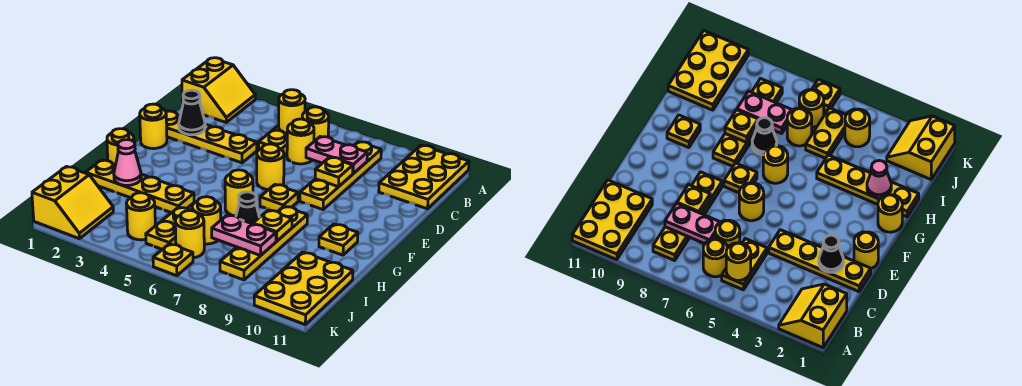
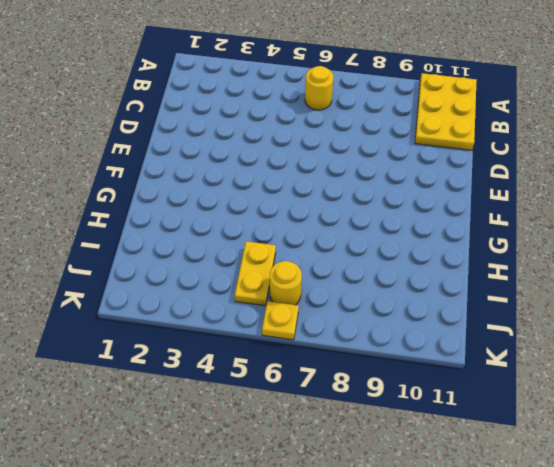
none -> yellow slope A1:B2 level 1 top 1
none -> yellow plate B5:C5 level 1
none -> yellow plate B8:E8 level 1
none -> yellow round brick C6 level 1

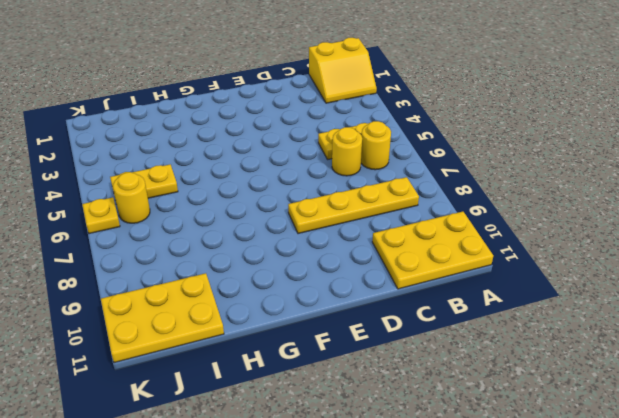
none -> yellow plate D1:D4 level 1
none -> yellow round brick E1 level 1
none -> yellow round brick E6 level 1
none -> yellow plate F7 level 1

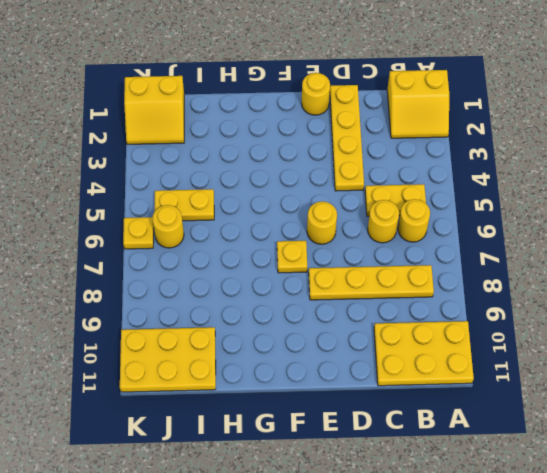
none -> yellow round brick G1 level 1
none -> yellow round brick G6 level 1
none -> yellow plate G8:J8 level 1
none -> yellow plate G10 level 1

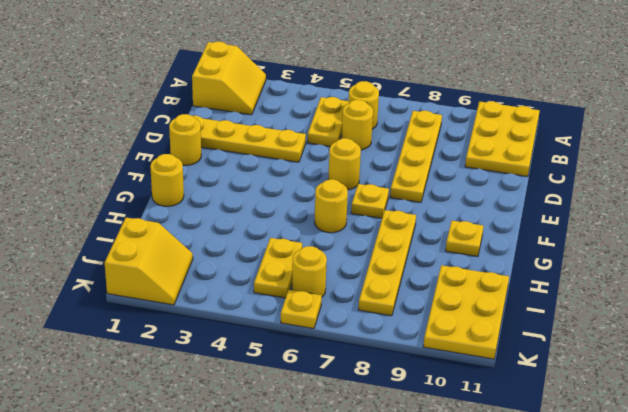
none -> yellow plate H1:H4 level 1
none -> black cone H7 level 1
none -> yellow round brick I6 level 1
none -> yellow round brick J4 level 1

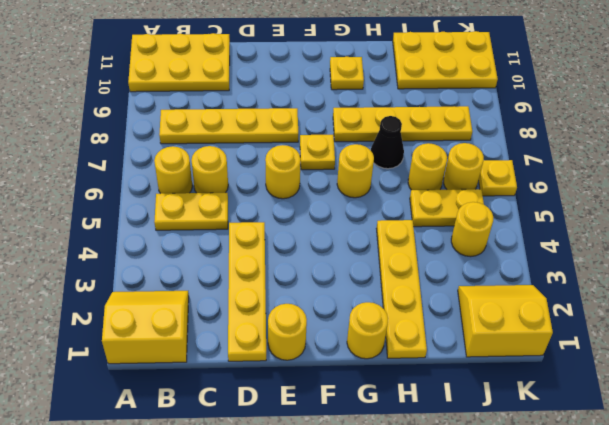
none -> yellow round brick B5 level 2
none -> pink plate C7:C8 level 2
none -> black cone D2 level 2
none -> yellow plate D8 level 2

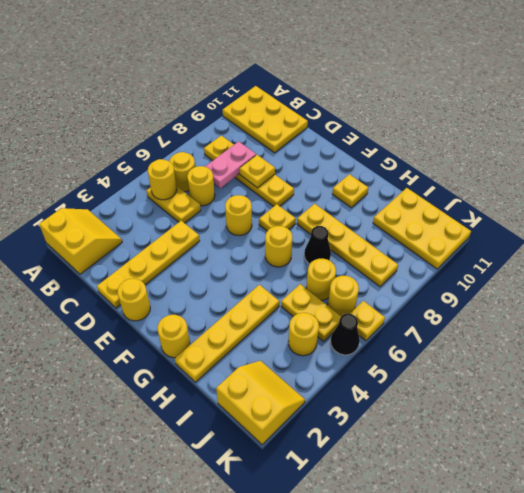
black cone K5 level 1 -> black cone D2 level 2
none -> pink cone H2 level 2
none -> yellow plate H8 level 2
none -> pink plate I7:I8 level 2

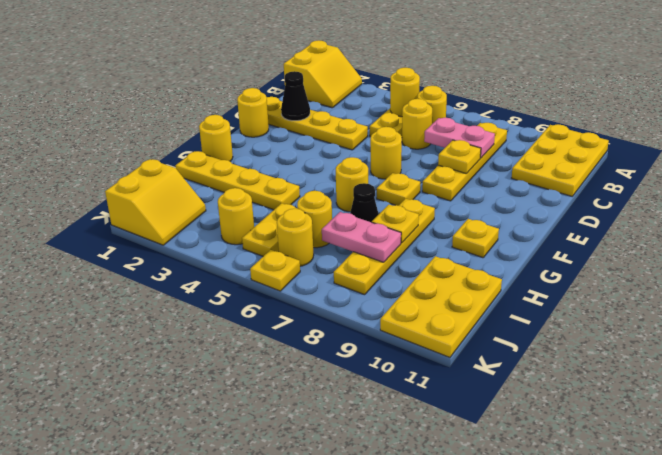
none -> pink cone H2 level 2

